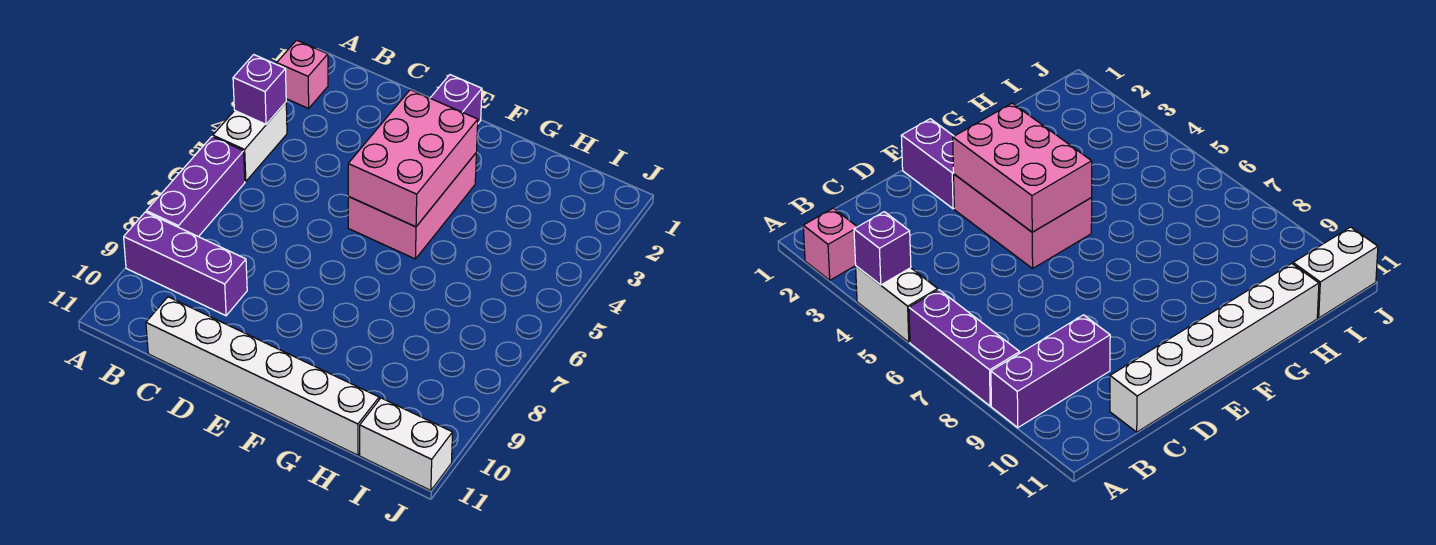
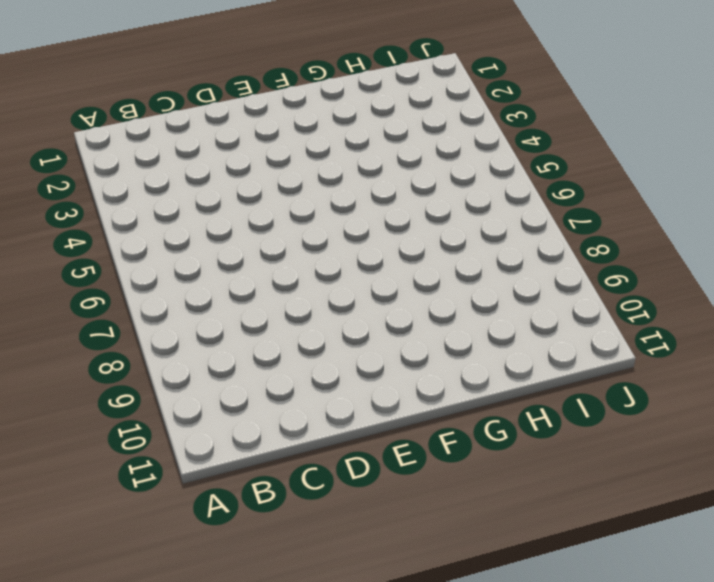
none -> pink brick A2 level 1
none -> white brick A4:A5 level 1

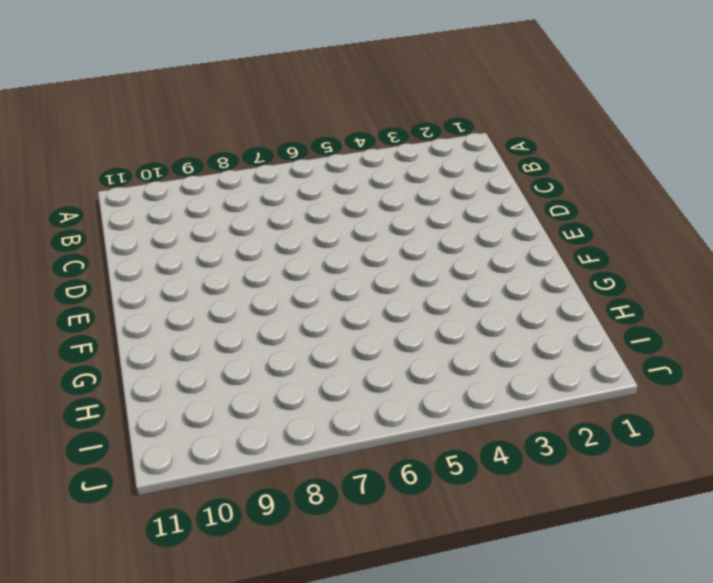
none -> pink brick A2 level 1
none -> white brick A4:A5 level 1

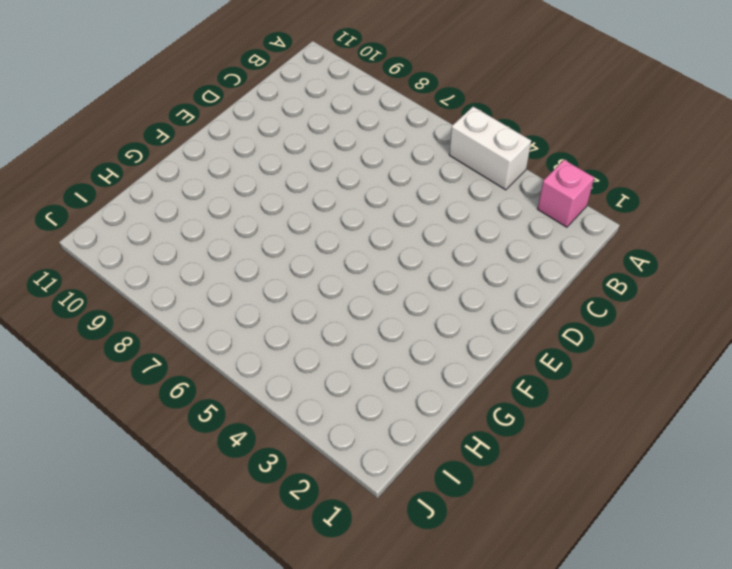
none -> purple brick A6:A8 level 1
none -> purple brick A9:C9 level 1

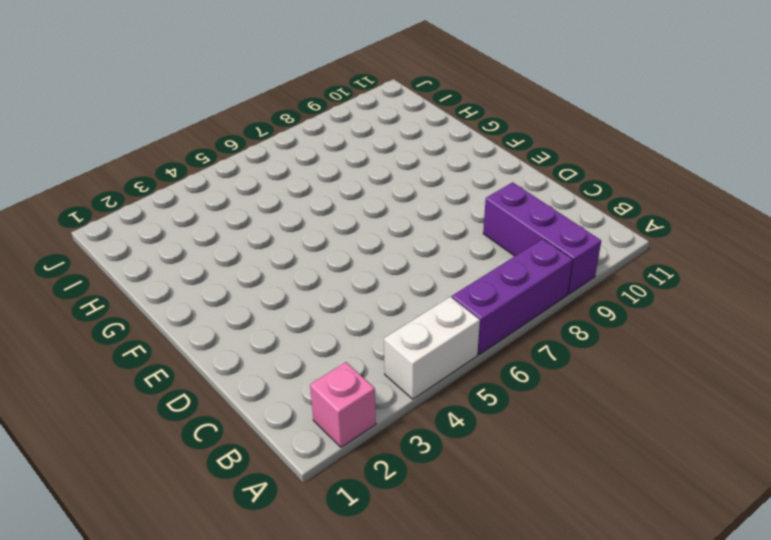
none -> white brick C11:H11 level 1
none -> purple brick E1:E2 level 1

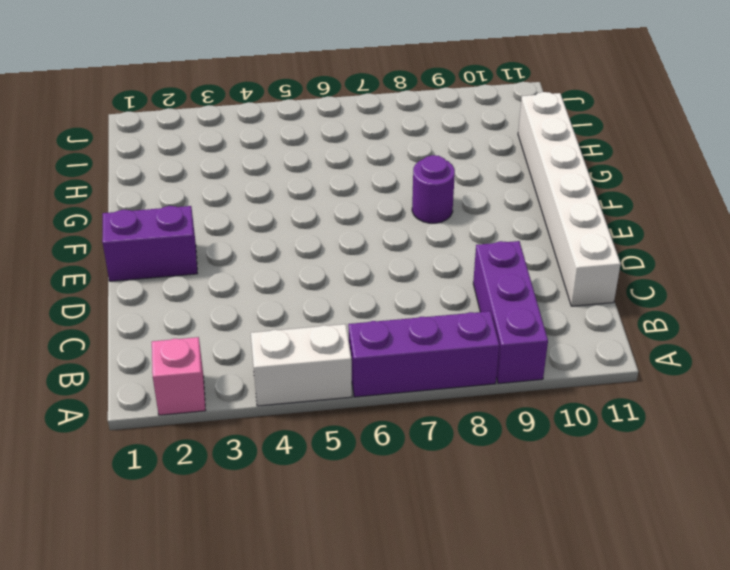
purple round brick F8 level 1 -> none
none -> pink brick E3:F5 level 1
none -> white brick I11:J11 level 1

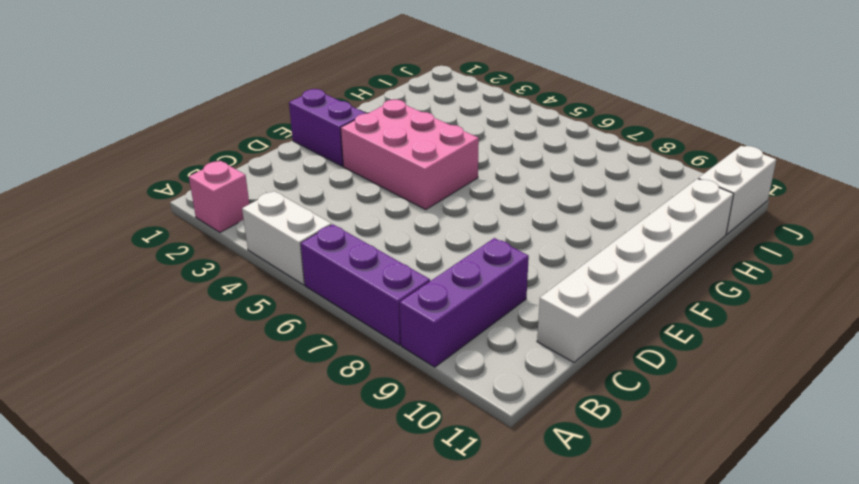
none -> purple brick A4 level 2
none -> pink brick E3:F5 level 2

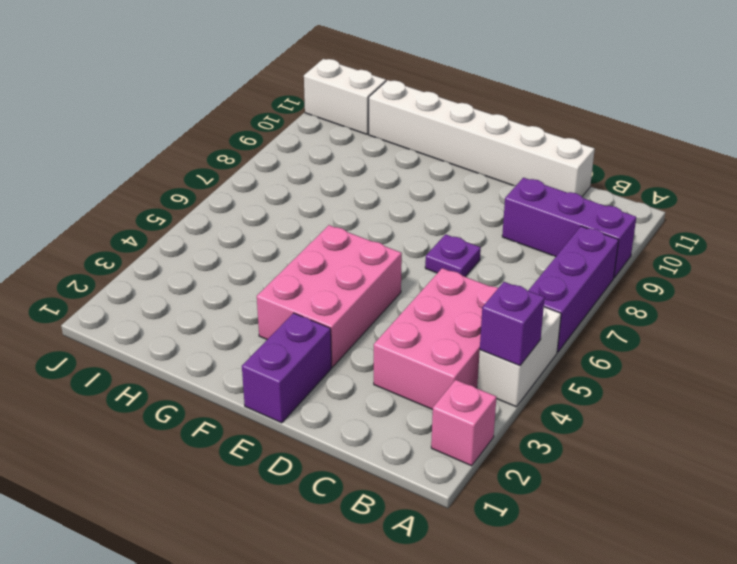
pink brick B3:C5 level 1 -> pink brick E3:F5 level 2
purple plate D7 level 1 -> none

